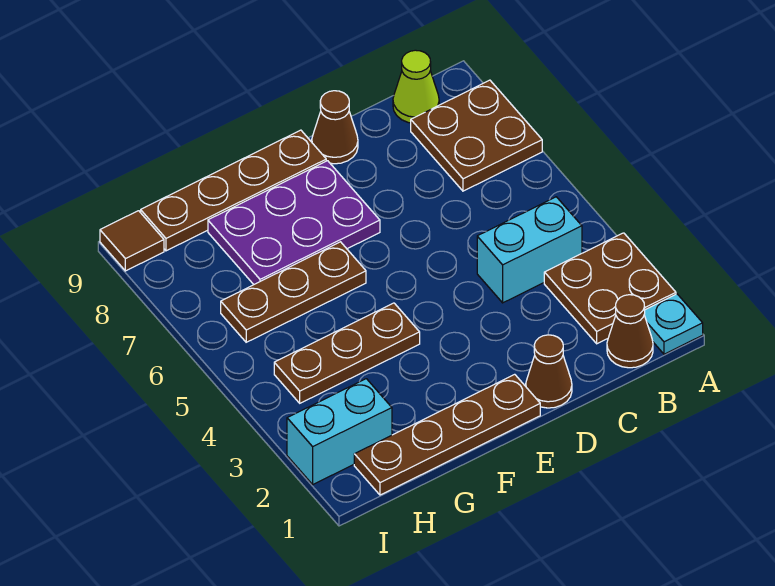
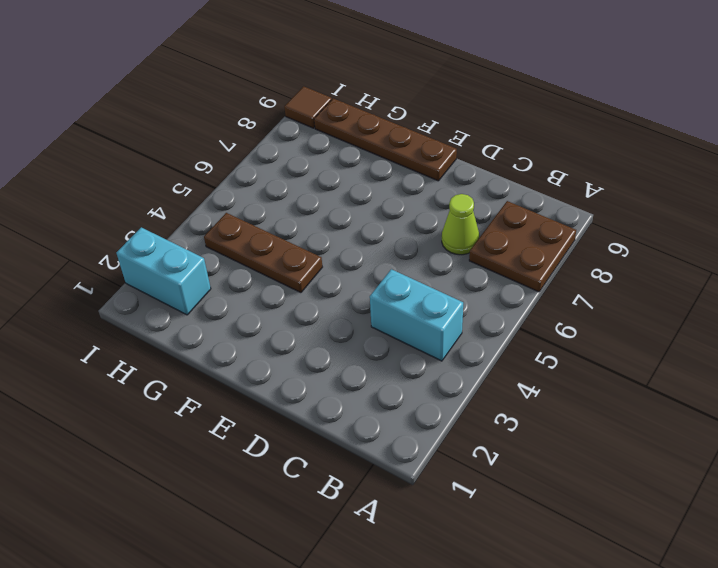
lime cone C7 level 1 -> lime cone B9 level 1
none -> cyan plate A1 level 1
none -> brown plate A2:B3 level 1
none -> brown cone B1 level 1

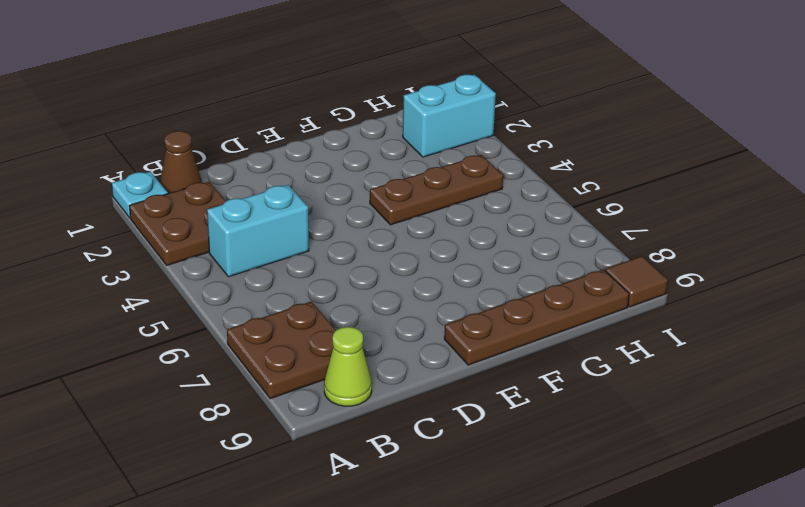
none -> brown cone D1 level 1
none -> brown cone D9 level 1
none -> brown plate E1:H1 level 1

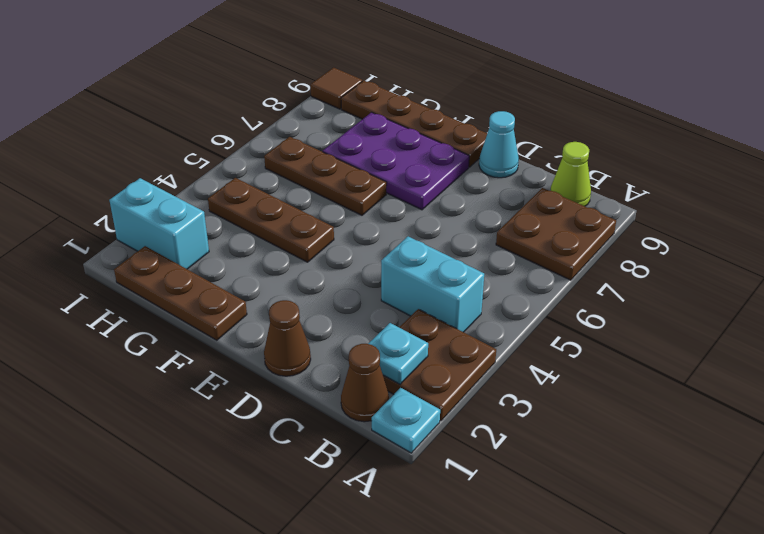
cyan plate B2 level 2 -> none
cyan cone D9 level 1 -> brown cone D9 level 1
brown plate F1:H1 level 1 -> brown plate E1:H1 level 1

